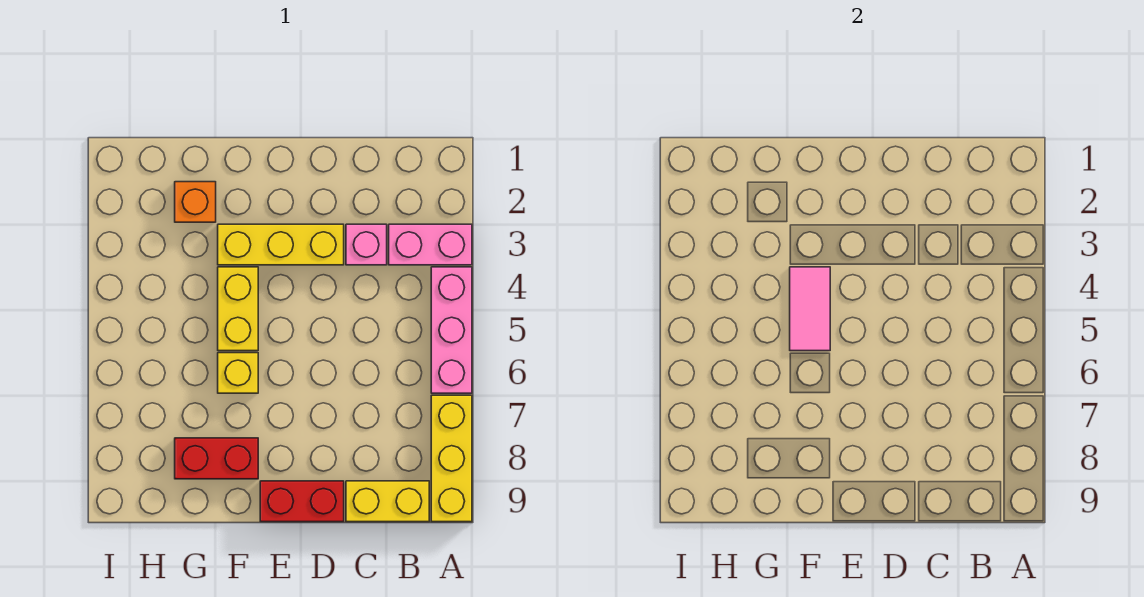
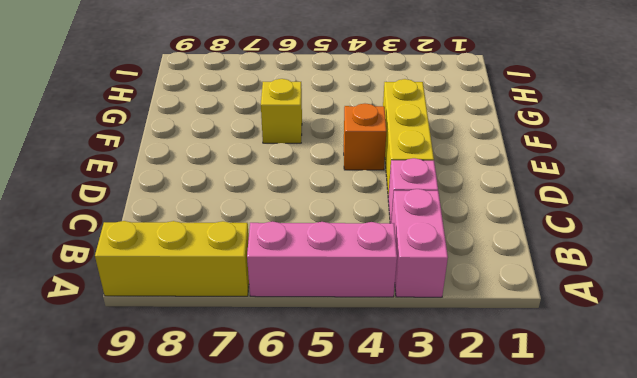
orange brick E4 level 1 -> orange brick G2 level 1
none -> yellow brick B9:C9 level 1
none -> red brick D9:E9 level 1
none -> yellow brick F4:F5 level 1

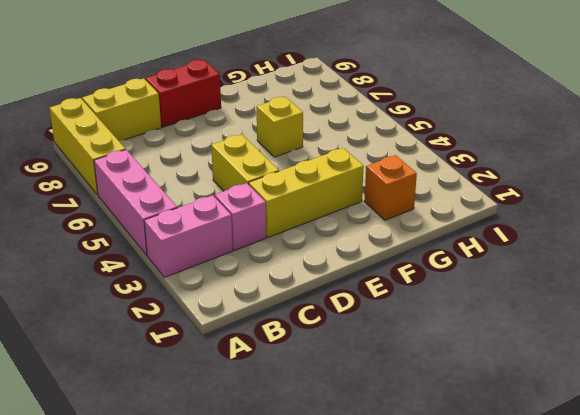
yellow brick D4:D5 level 1 -> yellow brick F4:F5 level 1
none -> red brick F8:G8 level 1
none -> pink tile F4:F5 level 2

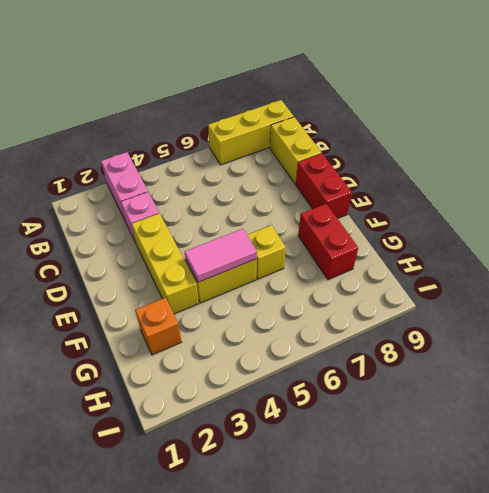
none -> pink brick A4:A6 level 1

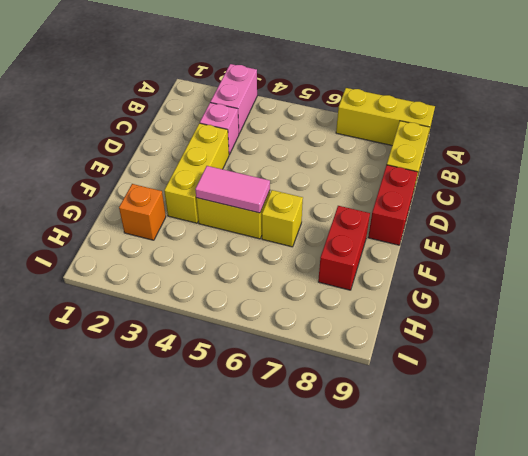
none -> pink brick A4:A6 level 1

